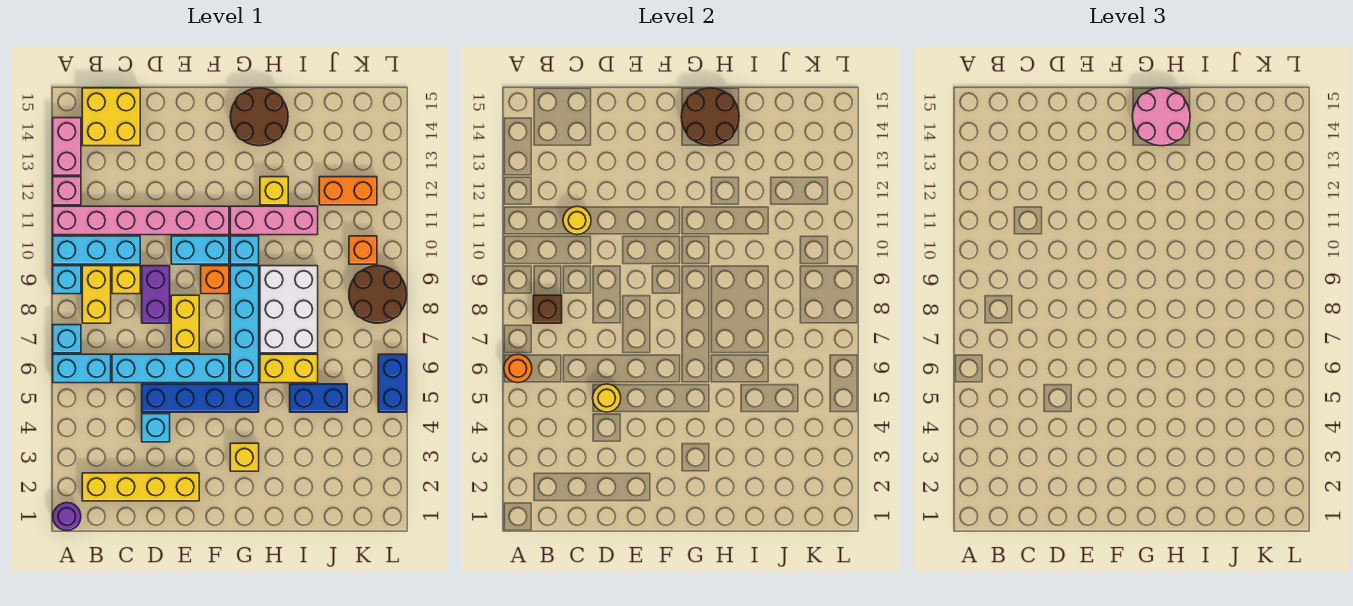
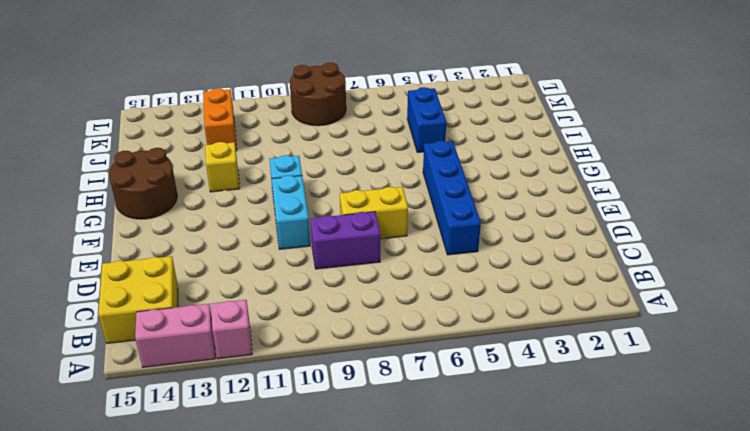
none -> purple round brick A1 level 1
none -> cyan brick A6:B6 level 1
none -> cyan brick A7 level 1
none -> cyan brick A9 level 1

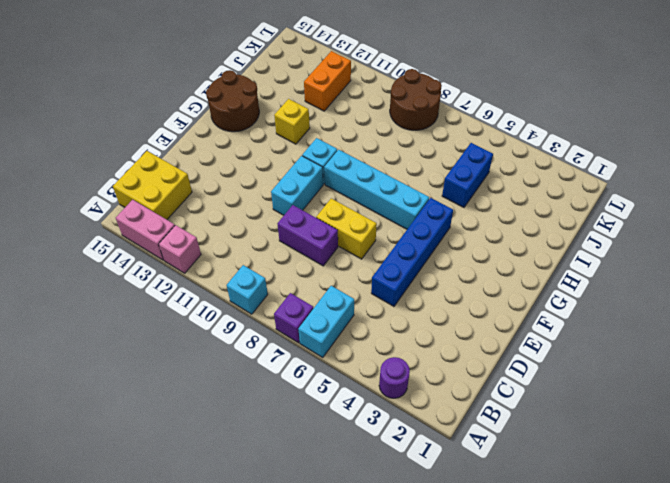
purple round brick A3 level 1 -> purple round brick A1 level 1
purple brick A7 level 1 -> cyan brick A7 level 1
none -> cyan brick A10:C10 level 1
none -> pink brick A11:F11 level 1
none -> yellow brick B2:E2 level 1
none -> yellow brick B8:B9 level 1

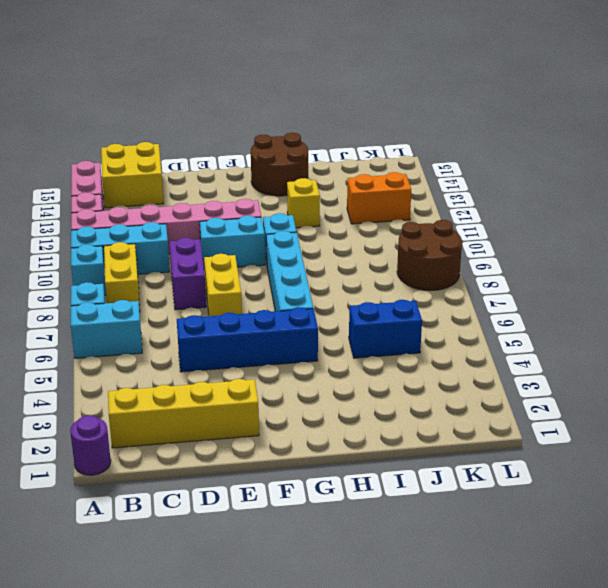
none -> cyan brick C6:F6 level 1
none -> yellow brick C9 level 1
none -> cyan brick D4 level 1
none -> orange brick F9 level 1

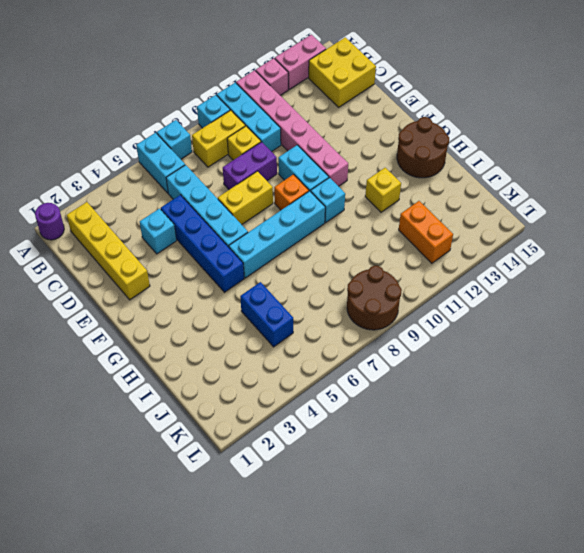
none -> yellow brick G3 level 1
none -> pink brick G11:I11 level 1
none -> yellow brick H6:I6 level 1
none -> white brick H7:I9 level 1

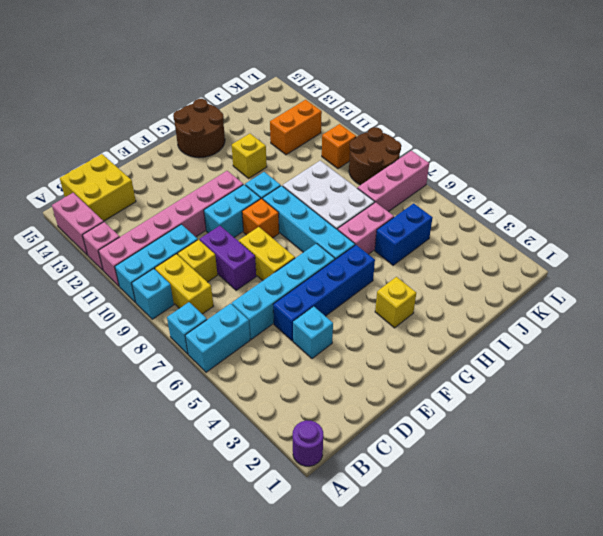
pink brick H6:I6 level 1 -> yellow brick H6:I6 level 1
pink brick J7:L7 level 1 -> pink brick G11:I11 level 1
none -> yellow brick B2:E2 level 1
none -> blue brick L5:L6 level 1
none -> orange round brick A6 level 2
none -> brown brick B8 level 2

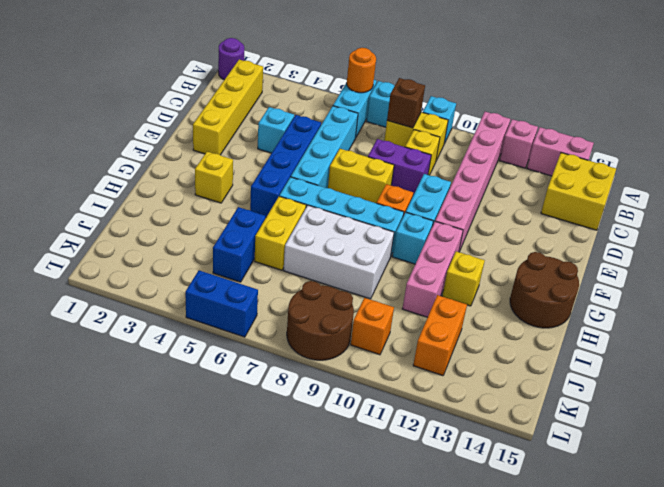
none -> cyan brick A10:C10 level 1
none -> yellow round brick C11 level 2
none -> yellow round brick D5 level 2
none -> brown round brick G14:H15 level 2

